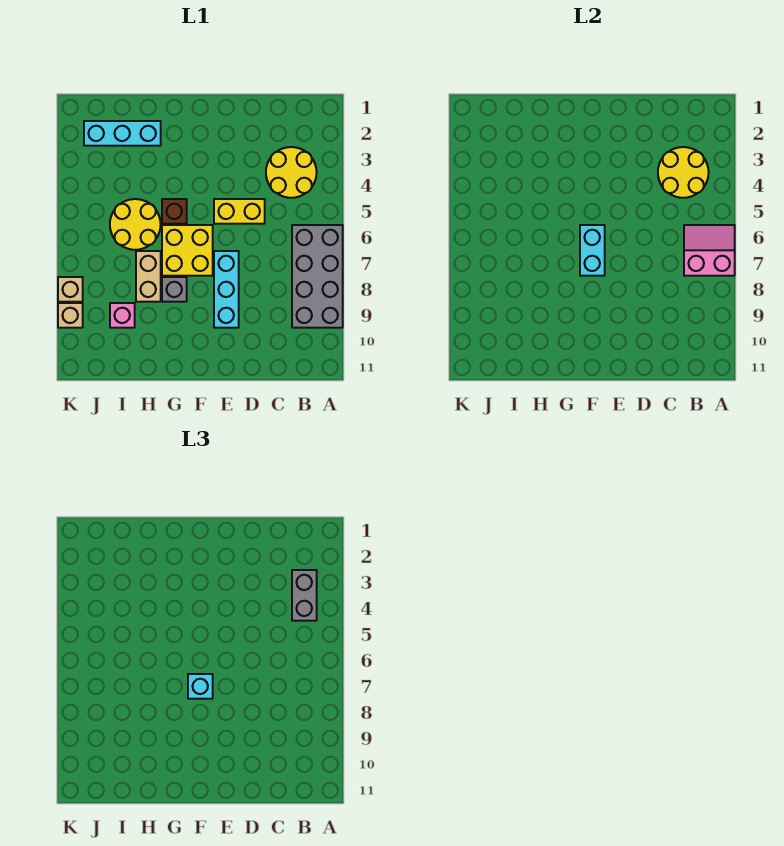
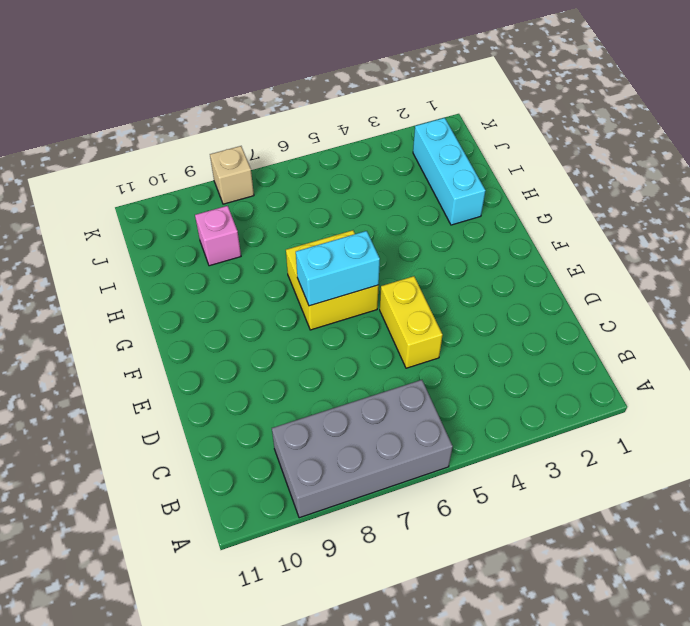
none -> yellow round brick B3:C4 level 1
none -> cyan brick E7:E9 level 1
none -> brown brick G5 level 1

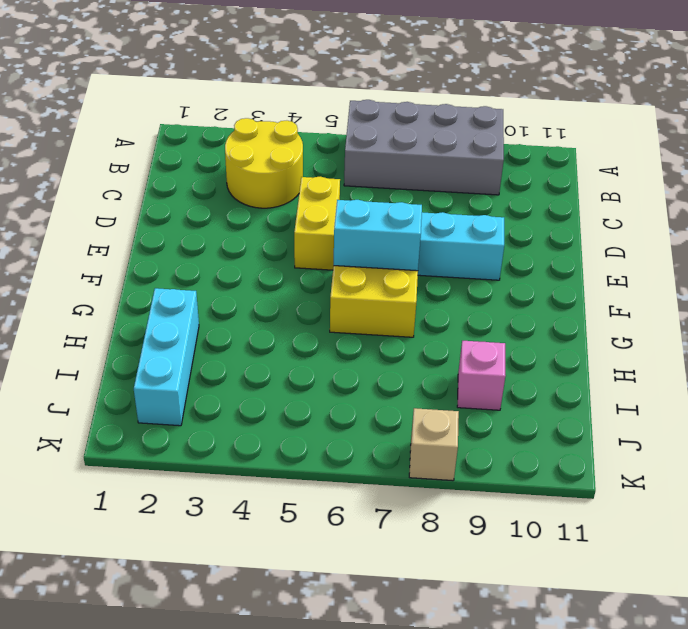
none -> brown brick G5 level 1
none -> grey brick G8 level 1
none -> yellow round brick H5:I6 level 1

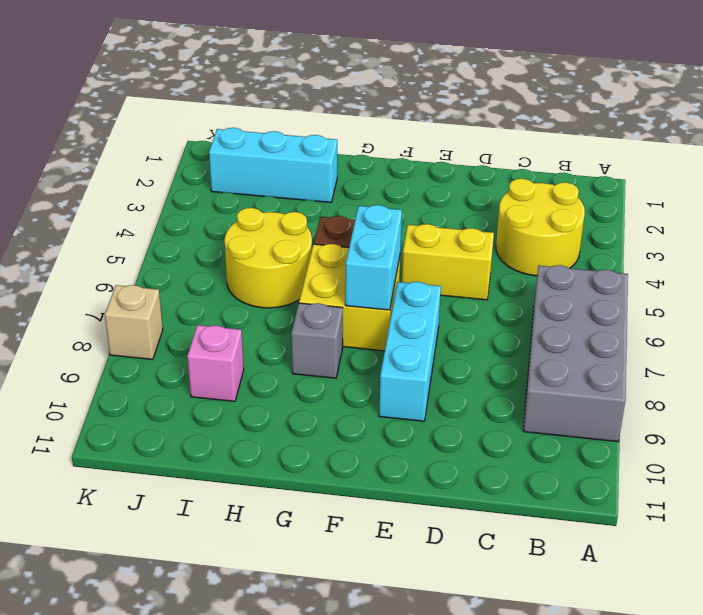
none -> tan brick H7:H8 level 1
none -> tan brick K9 level 1
none -> pink slope A6:B7 level 2 top 7

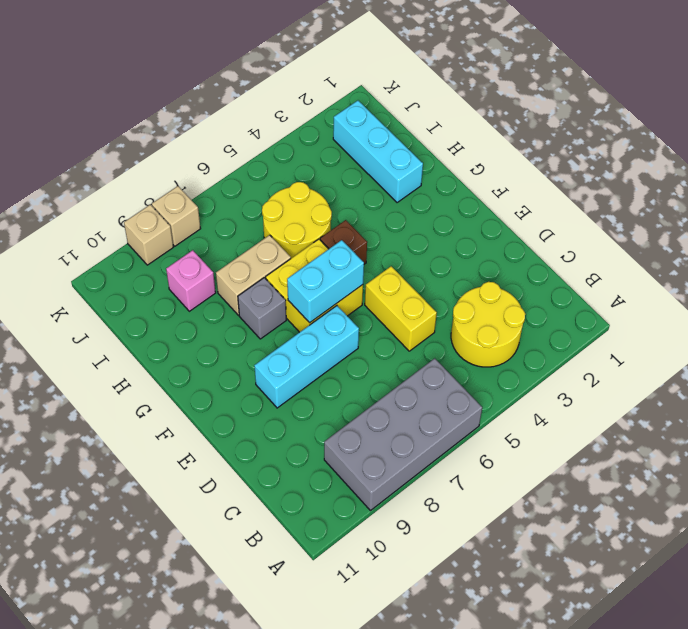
none -> pink slope A6:B7 level 2 top 7
none -> yellow round brick B3:C4 level 2
none -> grey brick B3:B4 level 3

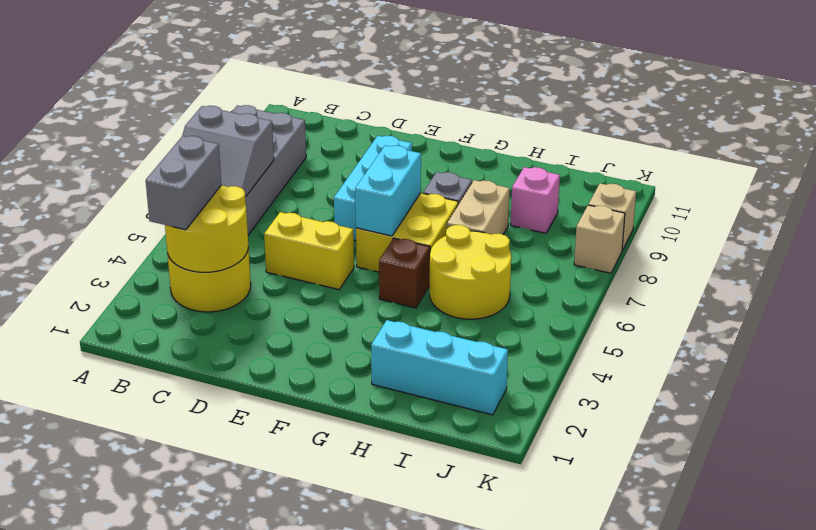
grey slope A6:B7 level 2 top 7 -> pink slope A6:B7 level 2 top 7
none -> cyan brick F7 level 3

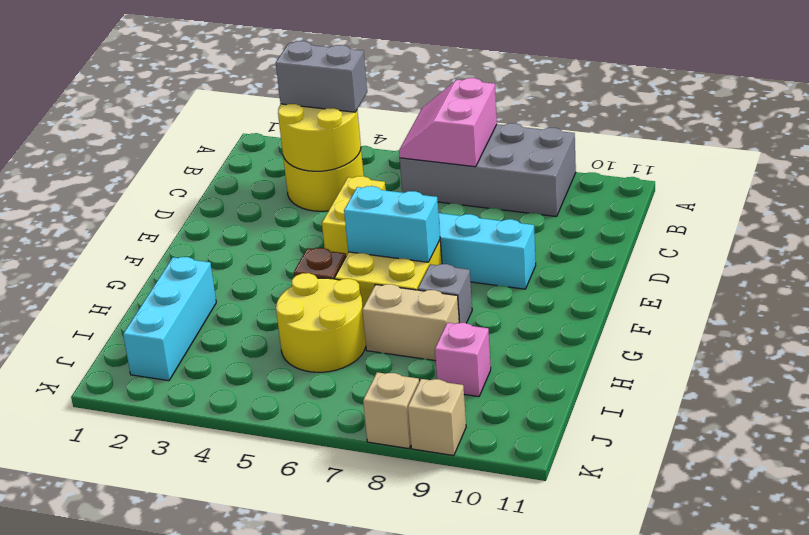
none -> cyan brick F7 level 3

